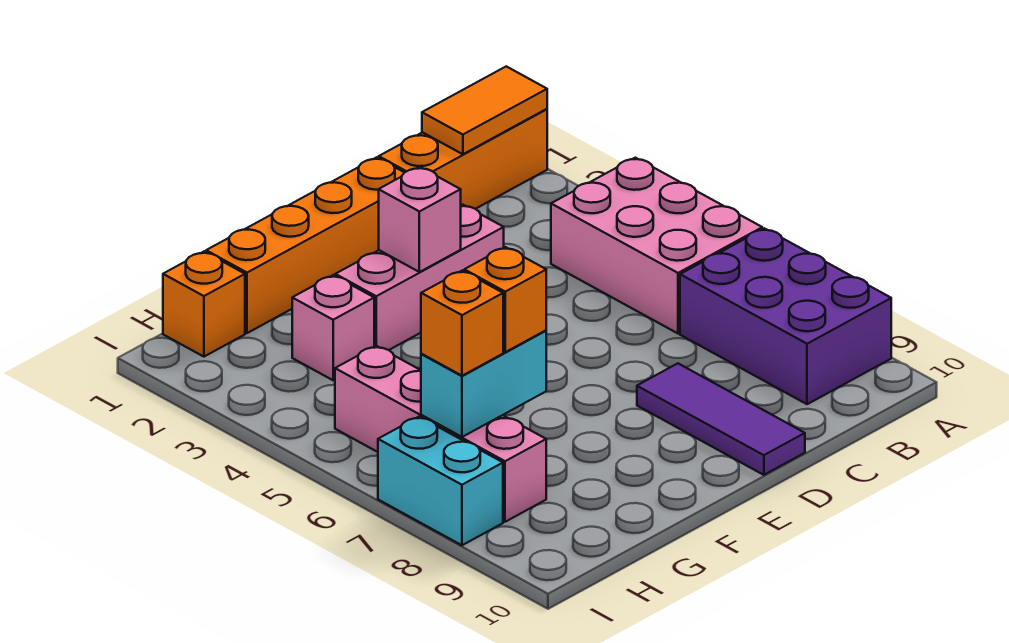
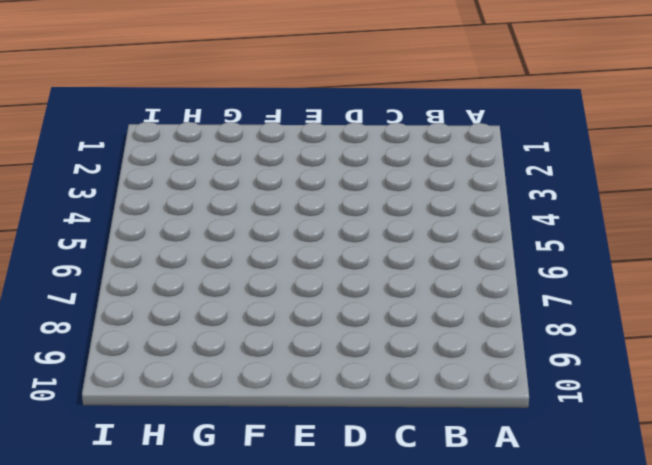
none -> orange brick A1:C1 level 1
none -> pink brick A4:B6 level 1
none -> purple brick A7:B9 level 1

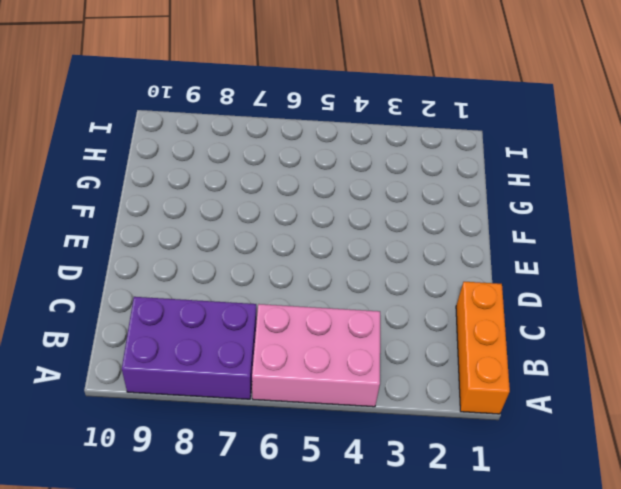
none -> orange brick D1:G1 level 1
none -> pink brick D3:F3 level 1
none -> purple tile D8:D10 level 1

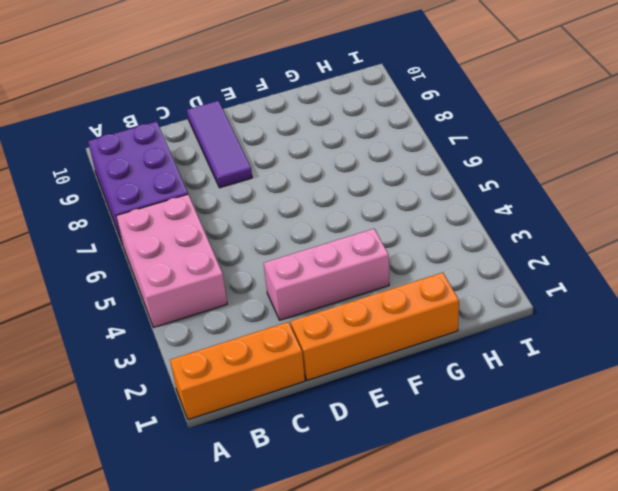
none -> pink brick G3 level 1
none -> orange brick H1 level 1
none -> pink brick H5:H8 level 1

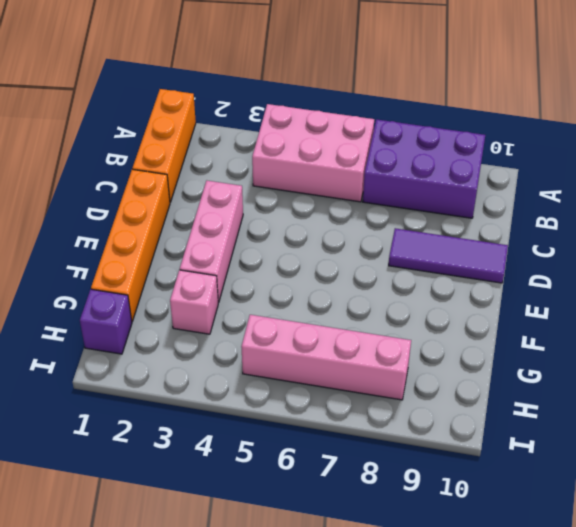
purple brick H1 level 1 -> orange brick H1 level 1
none -> cyan brick I7:I8 level 1
none -> orange tile A1:B1 level 2
none -> pink brick E3 level 2

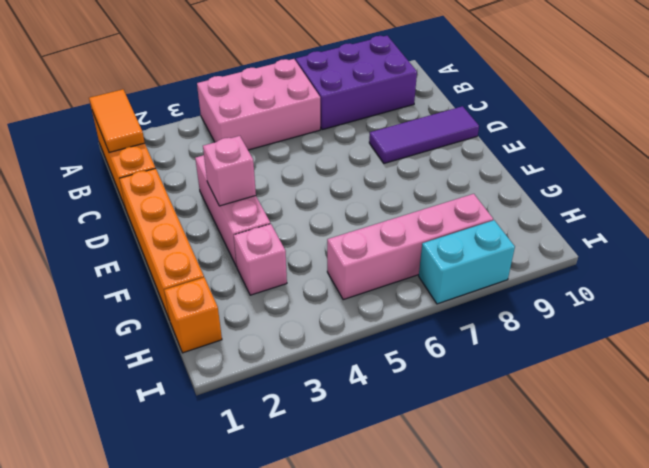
none -> cyan brick G7:H7 level 2
none -> orange brick G7 level 3
none -> orange brick H7 level 3

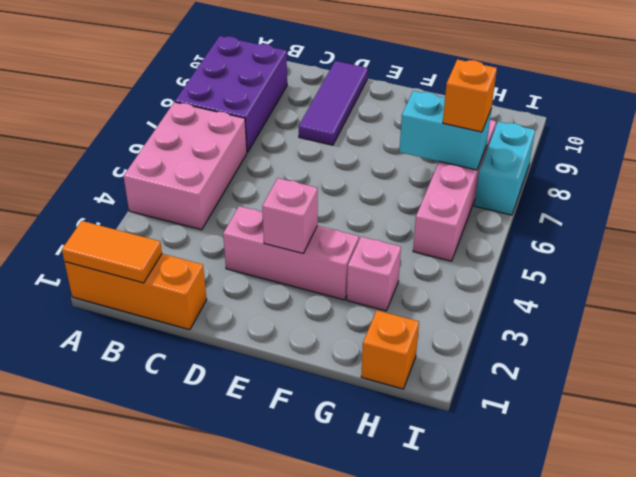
none -> orange brick D1:G1 level 1
none -> orange brick G7 level 3

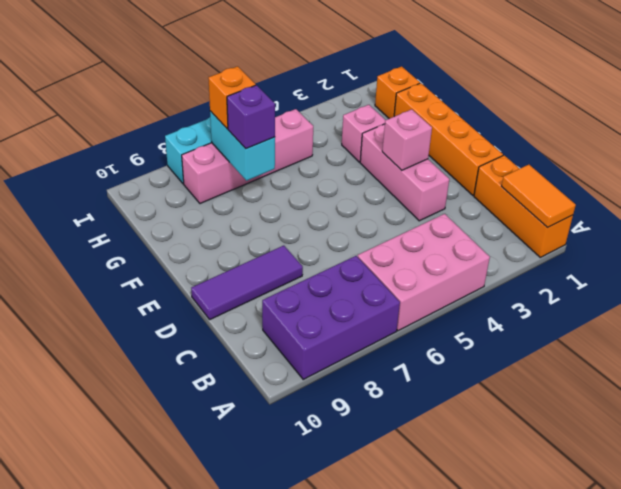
purple brick G7 level 3 -> orange brick G7 level 3

